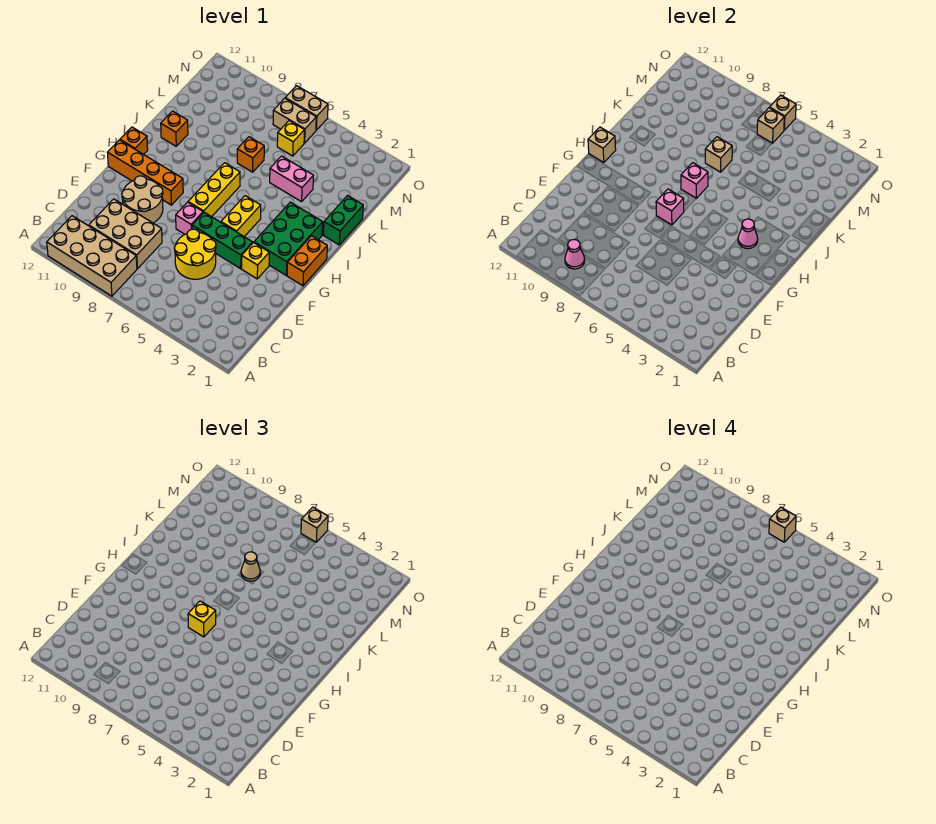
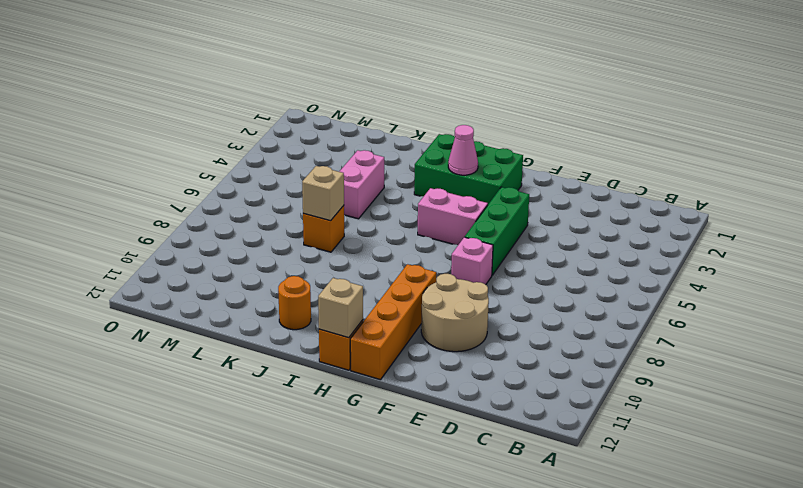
pink brick G5:H5 level 1 -> yellow brick G5:H5 level 1
orange round brick J11 level 1 -> orange brick J11 level 1
none -> tan brick A8:B11 level 1
none -> tan brick C8:D10 level 1
none -> yellow round brick D5:E6 level 1
none -> yellow brick F3 level 1

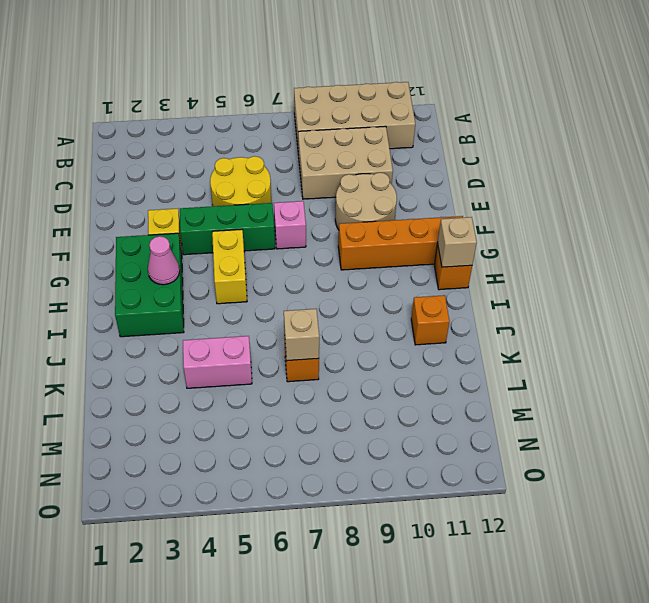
none -> orange brick G1:H1 level 1
none -> yellow brick G7:I7 level 1
none -> green brick J1:K1 level 1
none -> yellow brick M6 level 1

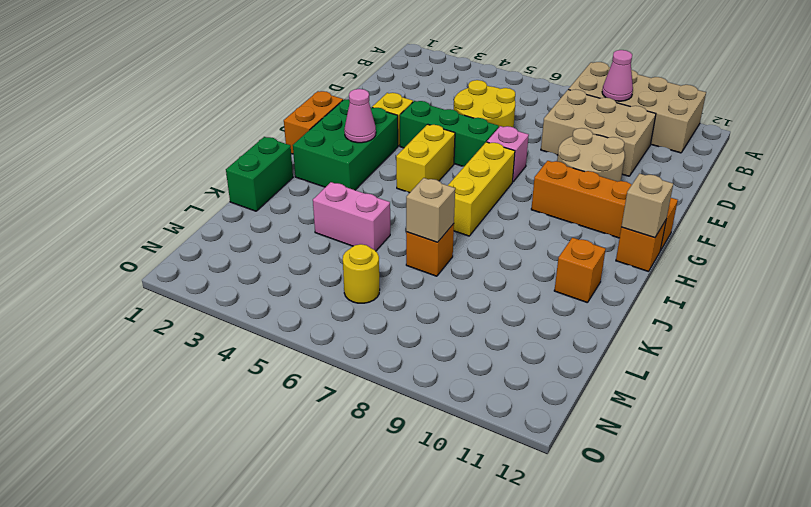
yellow round brick M6 level 1 -> yellow brick M6 level 1
none -> tan brick N6:N7 level 1
none -> tan brick O6:O7 level 1
none -> pink brick G7 level 2
none -> pink brick I7 level 2

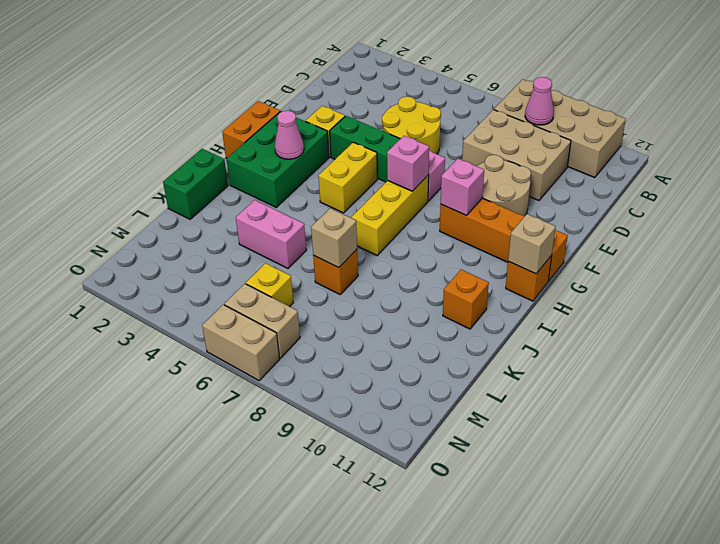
pink brick G9 level 2 -> pink brick I7 level 2
none -> tan brick N6 level 2
none -> tan brick O6 level 2
none -> yellow brick G7 level 3
none -> tan cone K7 level 3

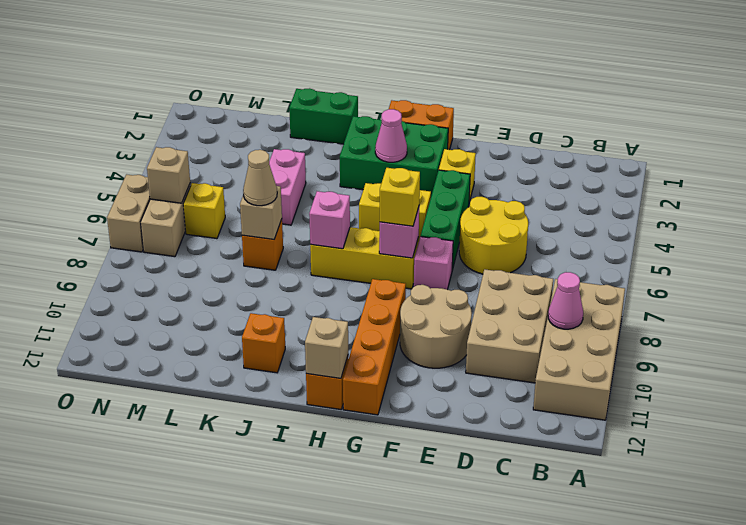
none -> tan brick O6 level 2
none -> tan brick O6 level 3
none -> tan brick O6 level 4

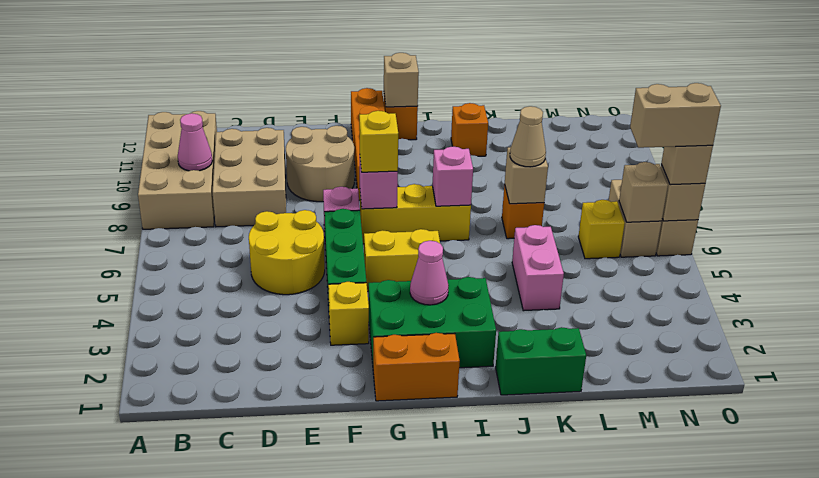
tan brick N6:O6 level 4 -> tan brick O6 level 4

